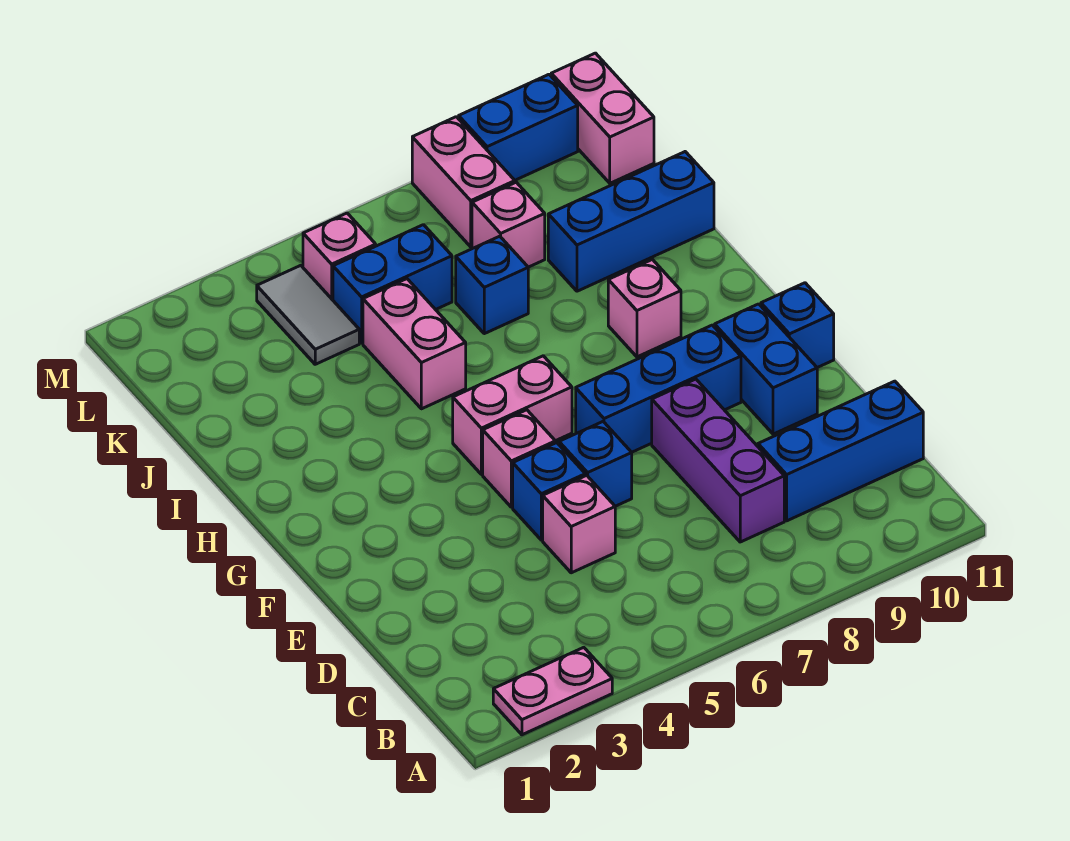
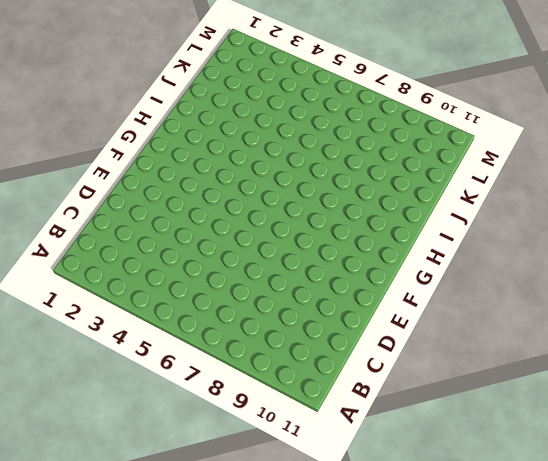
none -> pink plate A2:A3 level 1
none -> purple brick C8:E8 level 1
none -> blue brick C9:C11 level 1

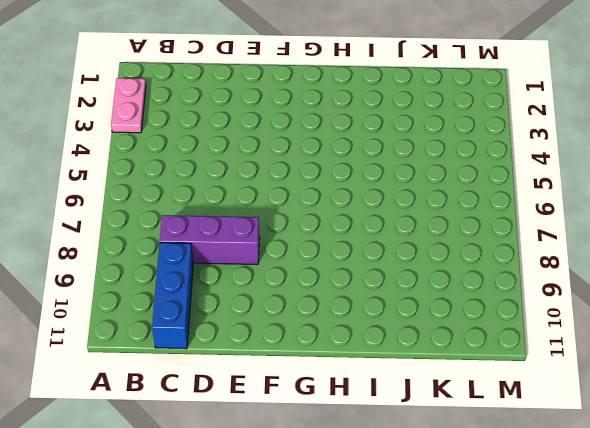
none -> pink brick D5 level 1
none -> blue brick E5 level 1
none -> blue brick E6 level 1

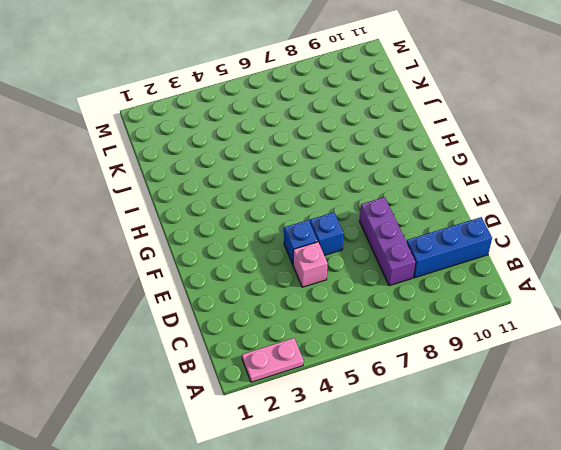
none -> blue brick E10:F10 level 1
none -> pink brick F5 level 1
none -> blue brick F7:F9 level 1

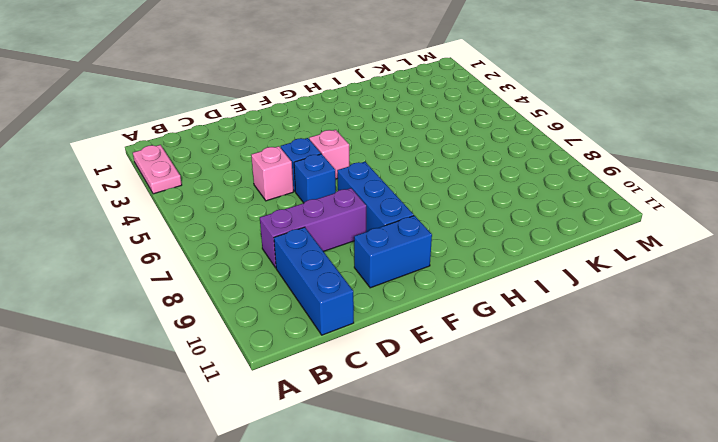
none -> blue brick F11 level 1
none -> pink brick G5:G6 level 1
none -> pink brick H9 level 1

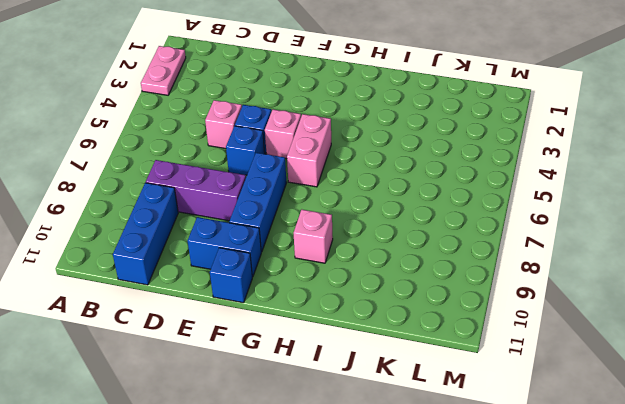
none -> pink brick I5:J5 level 1
none -> blue brick J7 level 1
none -> blue brick J9:J11 level 1

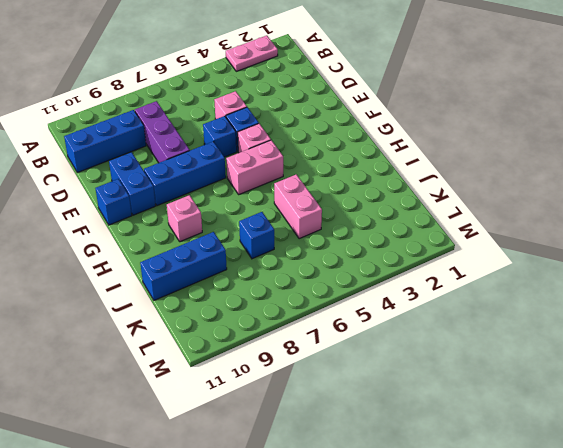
none -> grey tile K4:L4 level 1
none -> blue brick K5:K6 level 1
none -> pink brick K8 level 1

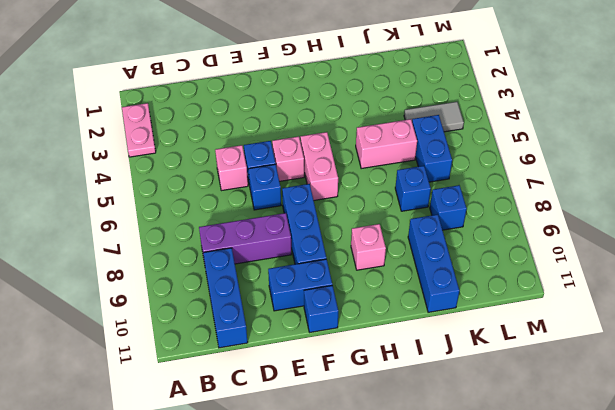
blue brick K8 level 1 -> pink brick K8 level 1
none -> pink brick L5 level 1
none -> pink brick L8:M8 level 1
none -> pink brick L11:M11 level 1

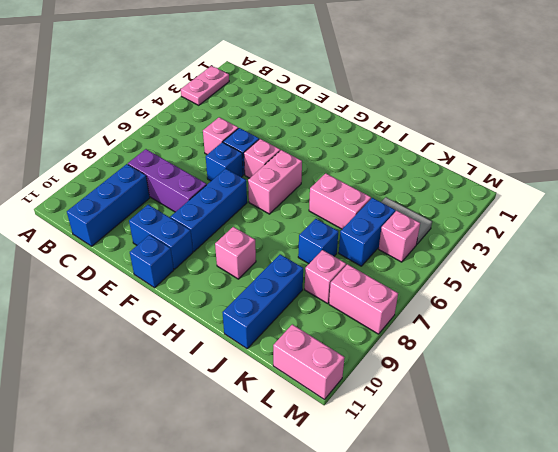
none -> blue brick M9:M10 level 1

